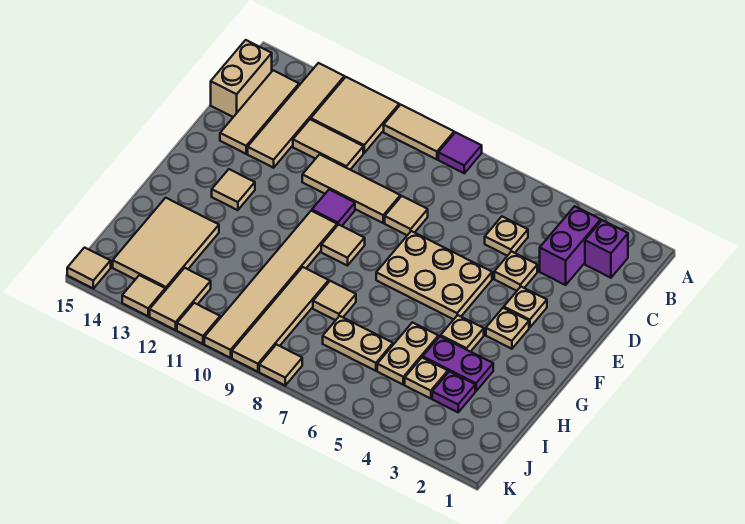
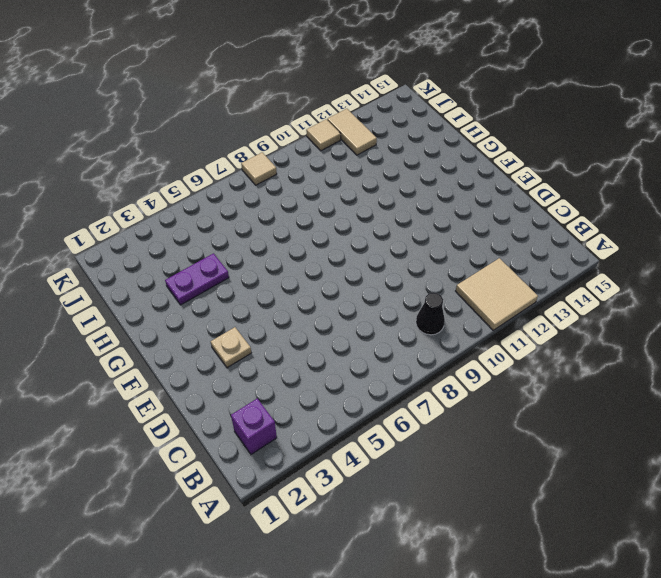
black cone B9 level 1 -> none
none -> purple tile A8 level 1
none -> tan tile A9:A10 level 1
none -> tan tile A13:D13 level 1
none -> purple brick B3:C3 level 1

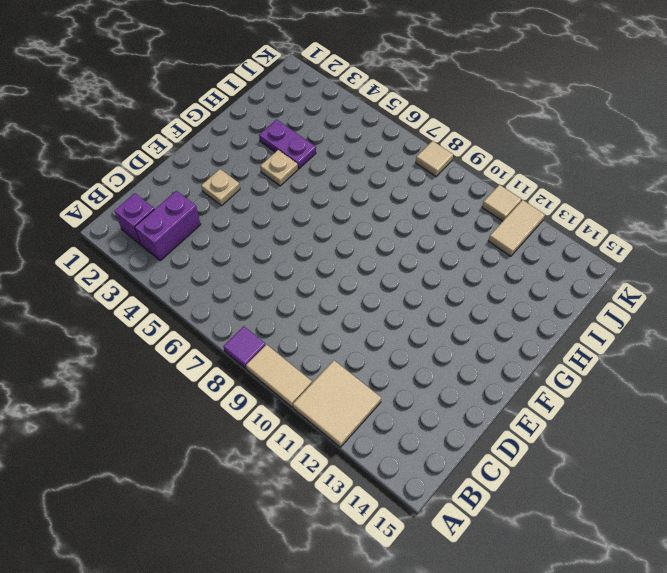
none -> tan tile A13:D13 level 1
none -> tan tile B14:D14 level 1
none -> tan brick B15:C15 level 1
none -> tan plate C5 level 1

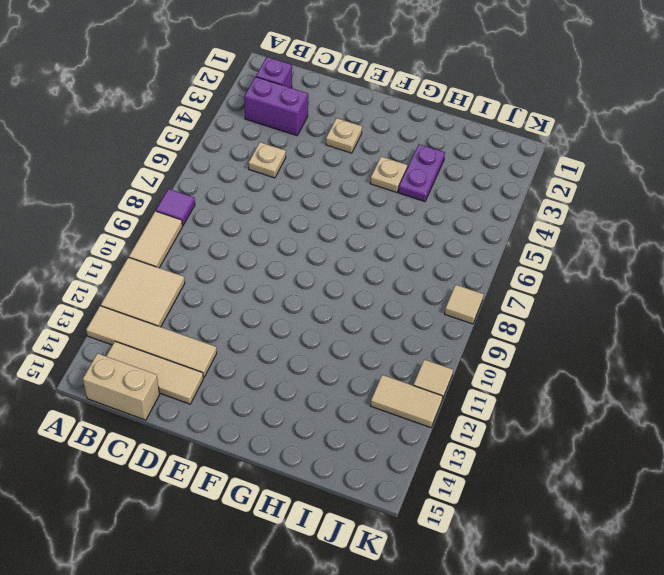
none -> tan tile C11:C12 level 1
none -> tan plate D4 level 1
none -> tan tile D8 level 1
none -> tan tile D9:D11 level 1

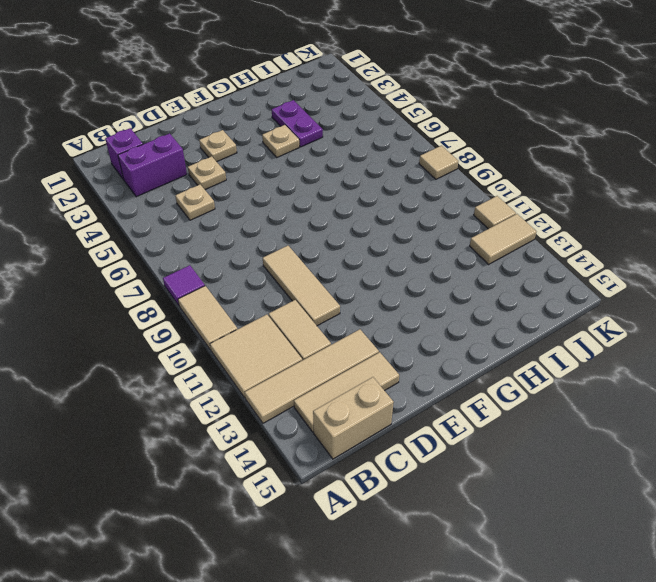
none -> tan tile D8 level 1
none -> tan plate E5:F7 level 1
none -> purple tile E10 level 1
none -> tan plate F3 level 1

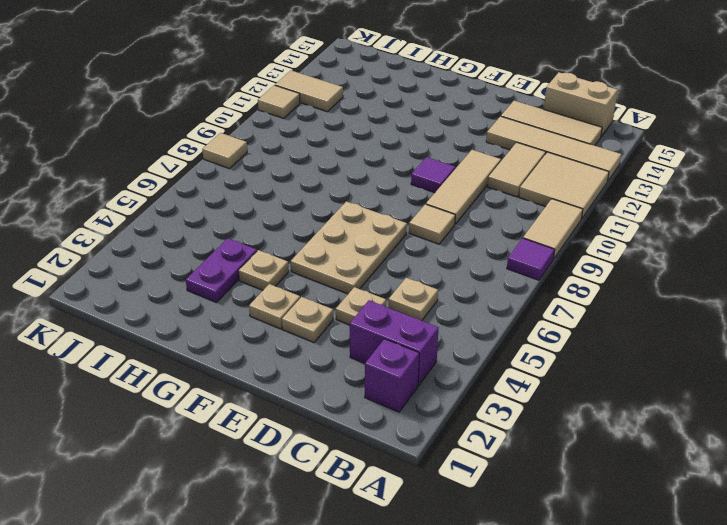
none -> tan tile F9 level 1
none -> tan tile F10:K10 level 1
none -> tan tile F13 level 1
none -> tan plate H5:I5 level 1

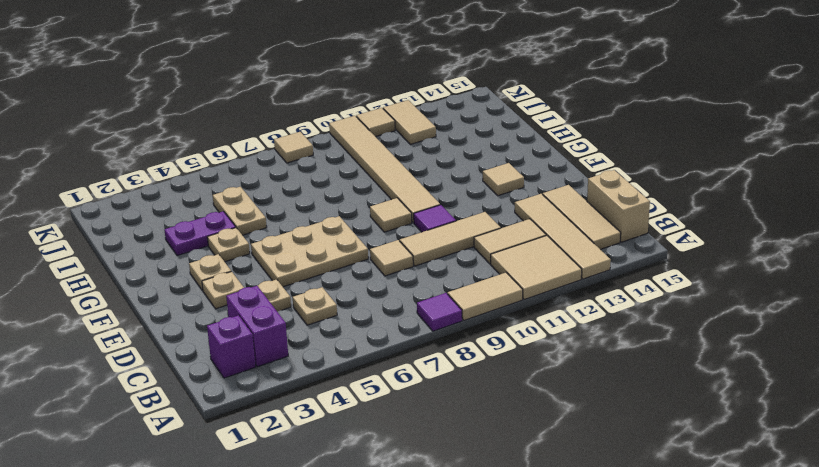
none -> tan tile H8 level 1
none -> tan tile H9:K9 level 1
none -> tan tile H13:J14 level 1
none -> purple plate I3 level 1

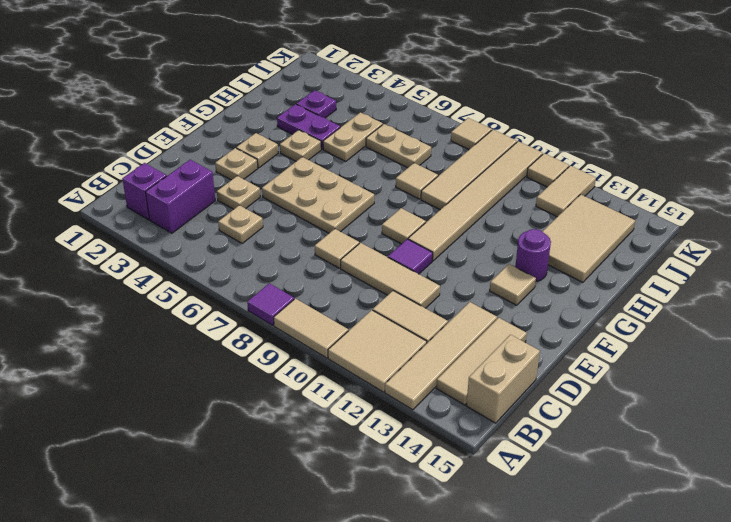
purple round brick G13 level 1 -> none
none -> tan plate I4 level 1
none -> tan tile K13 level 1
none -> tan tile K15 level 1

